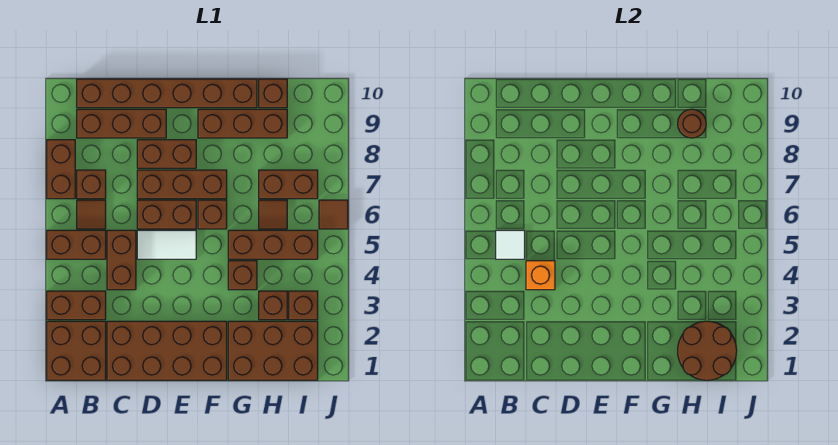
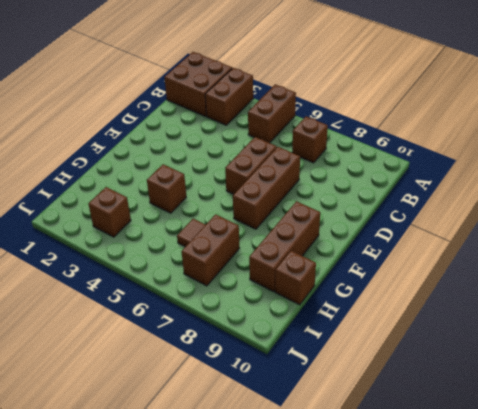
none -> brown brick A7:A8 level 1
none -> brown tile B6 level 1
none -> brown brick B9:D9 level 1

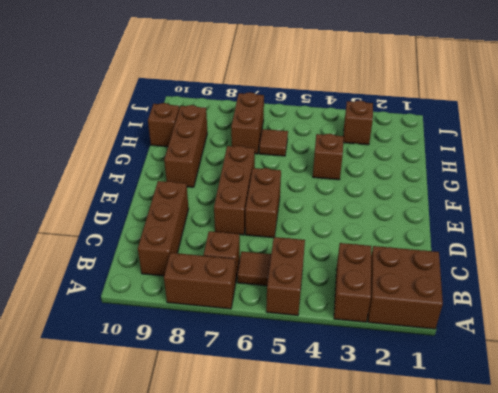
none -> brown brick B10:G10 level 1
none -> brown brick C1:F2 level 1
none -> brown brick C4:C5 level 1

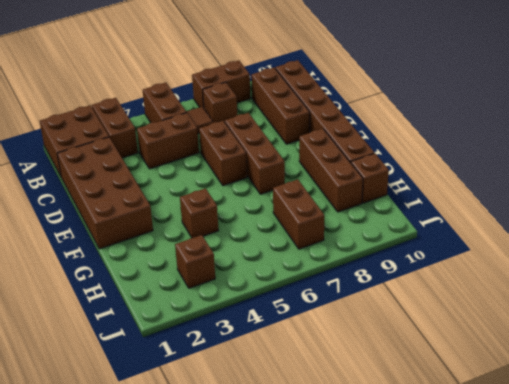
none -> white tile D5:E5 level 1
none -> brown brick D8:E8 level 1
none -> brown brick F6 level 1

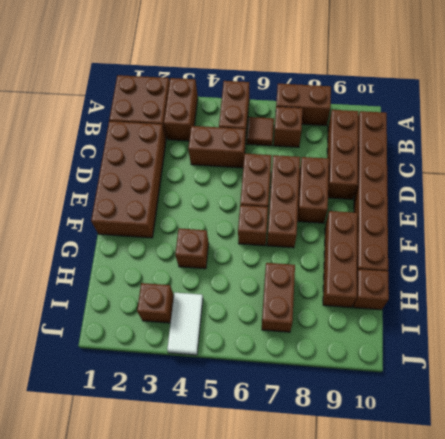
white tile I4:J4 level 1 -> white tile D5:E5 level 1
none -> brown brick G1:I2 level 1
none -> brown brick G5:I5 level 1
none -> brown brick H3 level 1

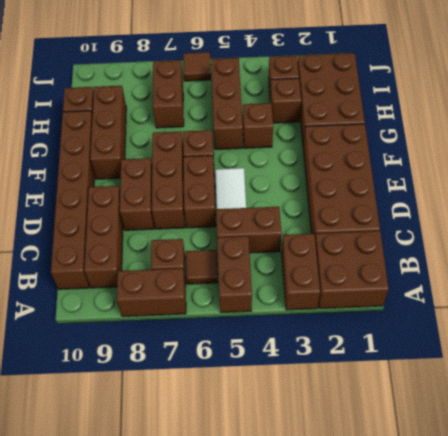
none -> brown tile H6 level 1
none -> white tile B5 level 2
none -> orange brick C4 level 2

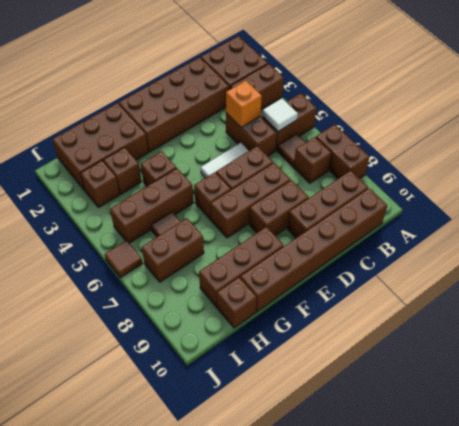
none -> brown round brick H1:I2 level 2
none -> brown round brick H9 level 2

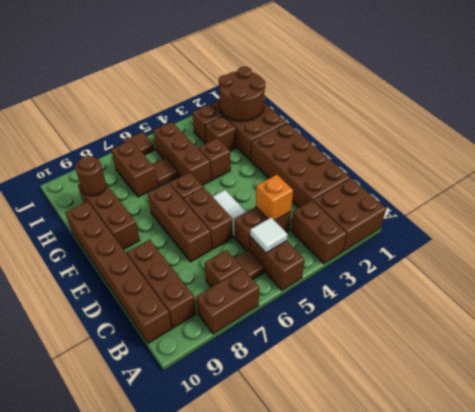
none -> brown brick D8:E8 level 1
none -> brown brick H10 level 1

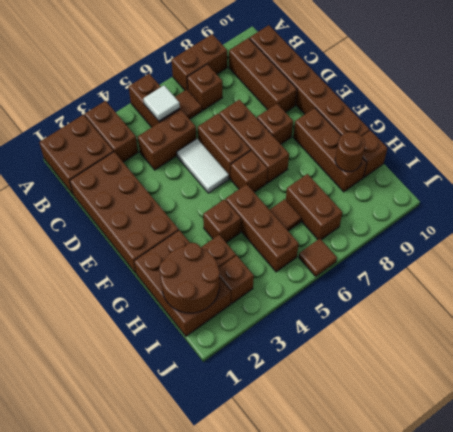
brown brick E8 level 1 -> brown brick D8:E8 level 1
none -> orange brick C4 level 2

